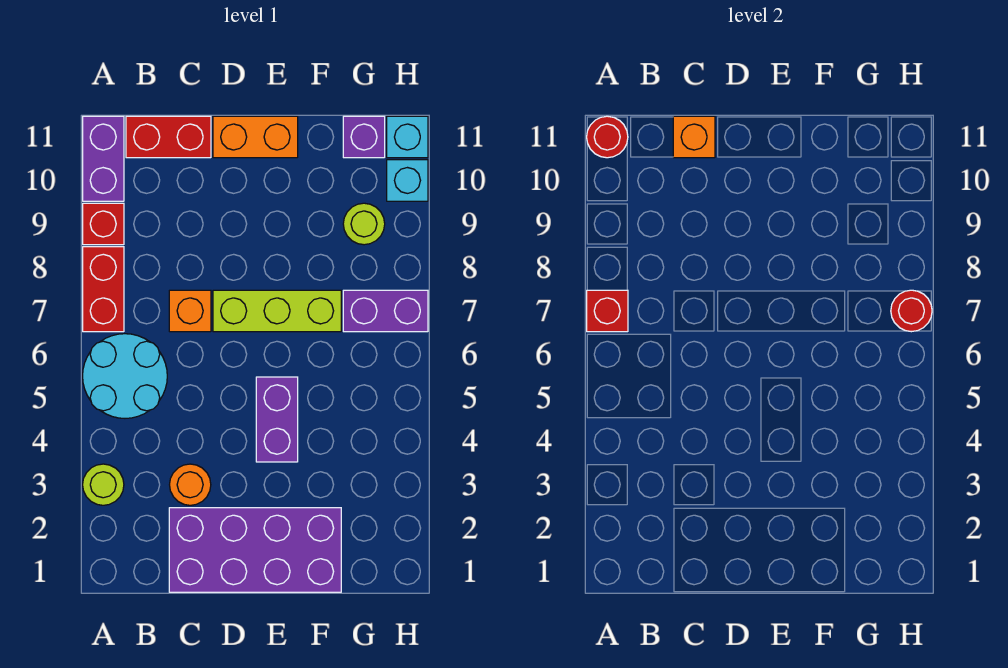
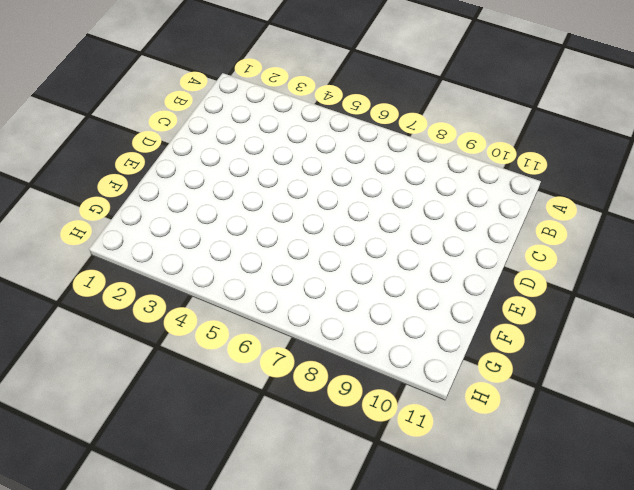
none -> lime round brick A3 level 1
none -> cyan round brick A5:B6 level 1
none -> red brick A7:A8 level 1

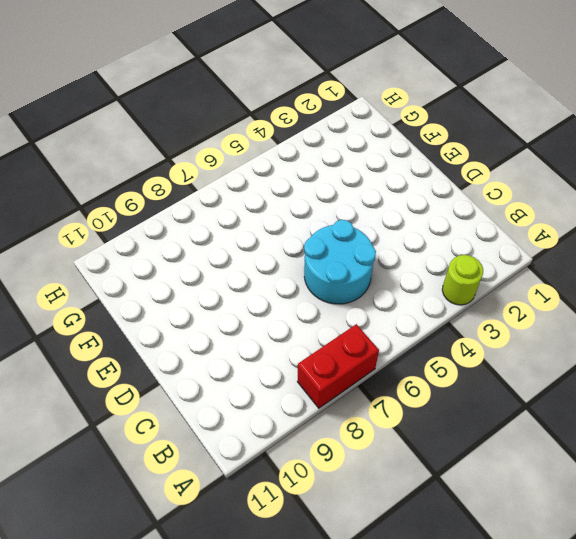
cyan round brick C5:D6 level 1 -> cyan round brick A5:B6 level 1
none -> red brick A9 level 1
none -> purple brick A10:A11 level 1
none -> red brick B11:C11 level 1

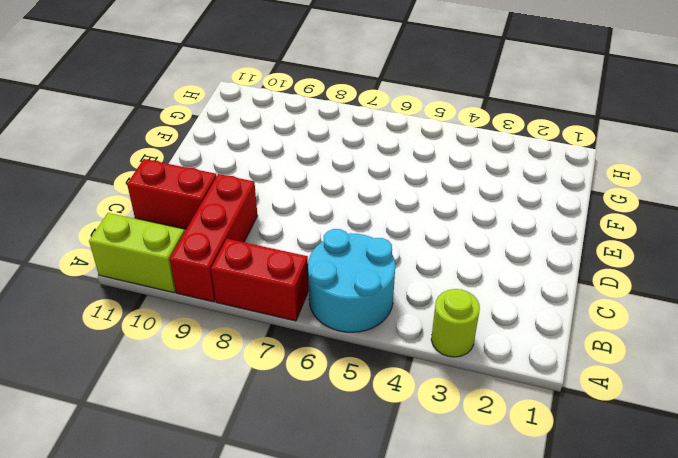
red brick A9:C9 level 1 -> red brick A9 level 1
lime brick A10:A11 level 1 -> purple brick A10:A11 level 1
red brick C10:C11 level 1 -> red brick B11:C11 level 1
none -> purple brick C1:F2 level 1
none -> orange round brick C3 level 1
none -> orange brick C7 level 1

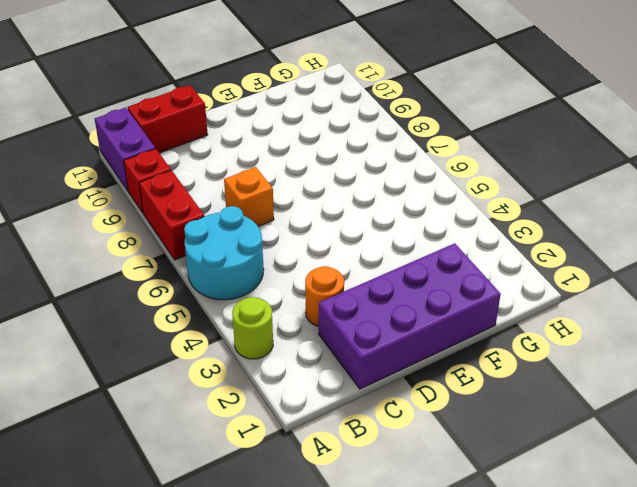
none -> lime brick D7:F7 level 1
none -> orange brick D11:E11 level 1
none -> purple brick E4:E5 level 1

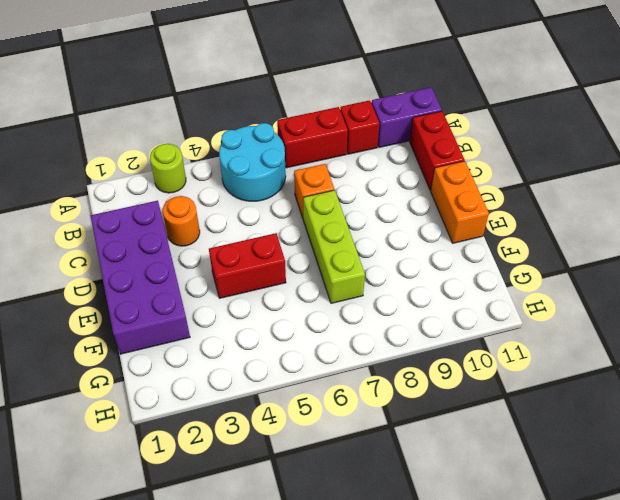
red brick E4:E5 level 1 -> purple brick E4:E5 level 1
none -> purple brick G7:H7 level 1
none -> lime round brick G9 level 1
none -> purple brick G11 level 1

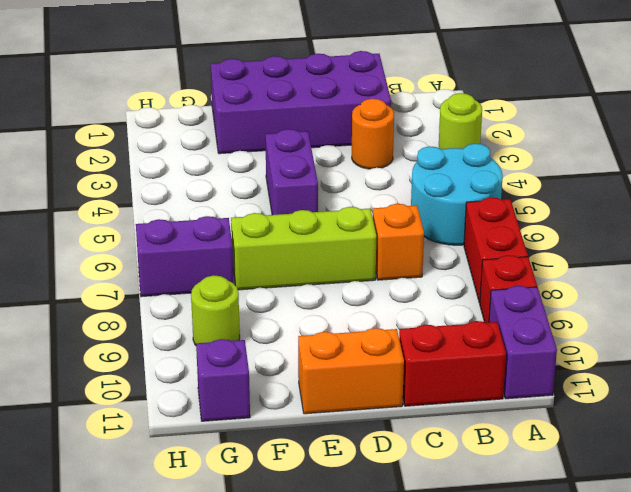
none -> cyan brick H10 level 1
none -> cyan brick H11 level 1
none -> red brick A7 level 2

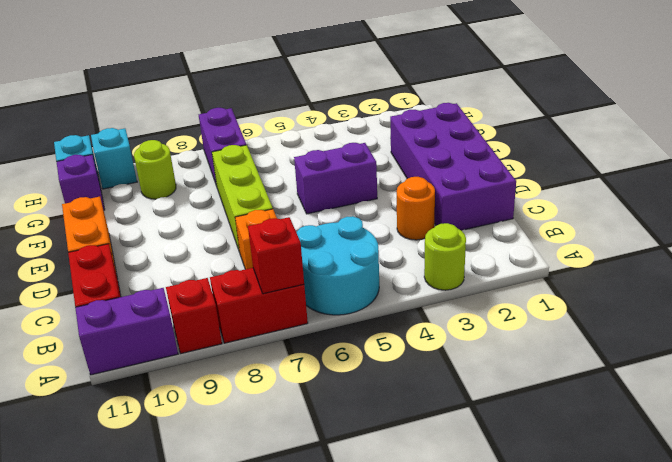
none -> red round brick A11 level 2
none -> orange brick C11 level 2
none -> red round brick H7 level 2

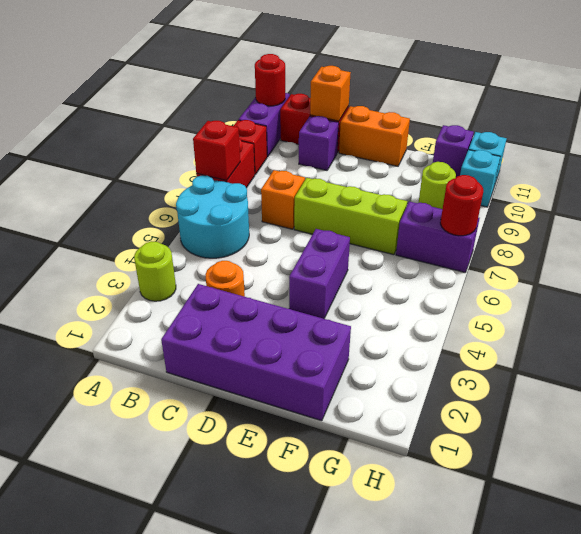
purple brick C10 level 1 -> none

